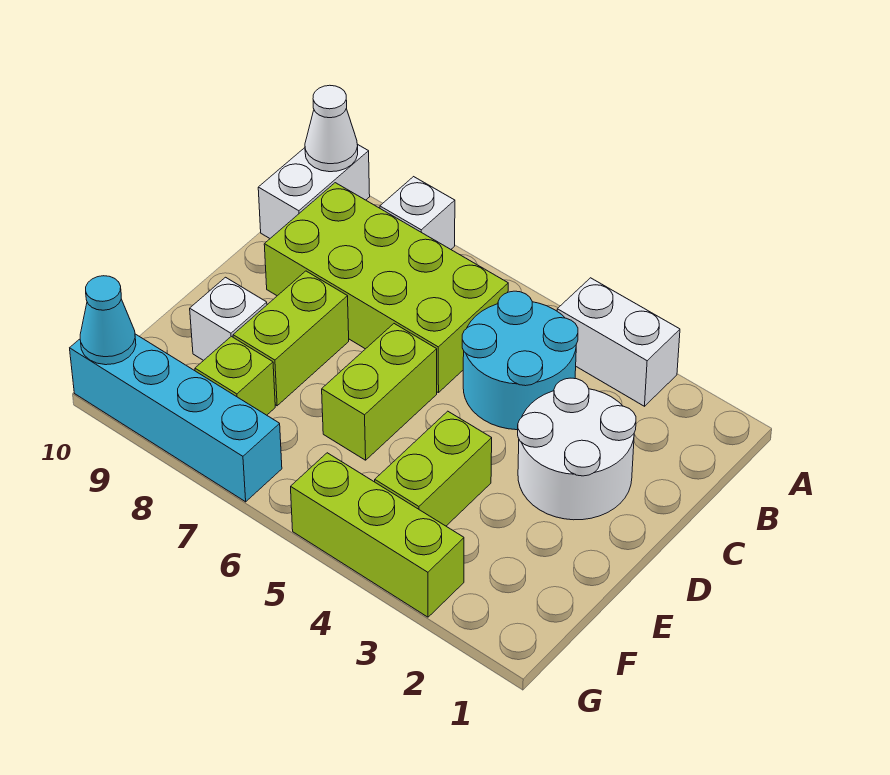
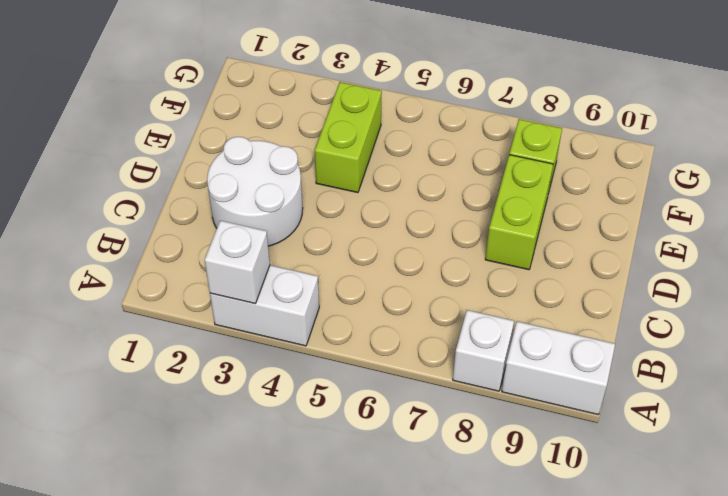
white brick A3 level 2 -> white brick E9 level 1
white brick A9:A10 level 1 -> white brick A10:B10 level 1
none -> cyan round brick B4:C5 level 1
none -> lime brick B6:C9 level 1
none -> lime brick D6:E6 level 1

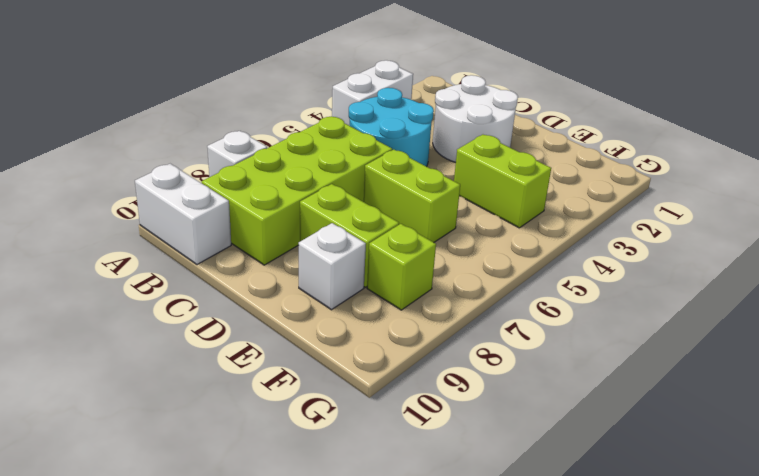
none -> lime brick G3:G5 level 1
none -> cyan brick G7:G10 level 1
none -> white cone A10 level 2

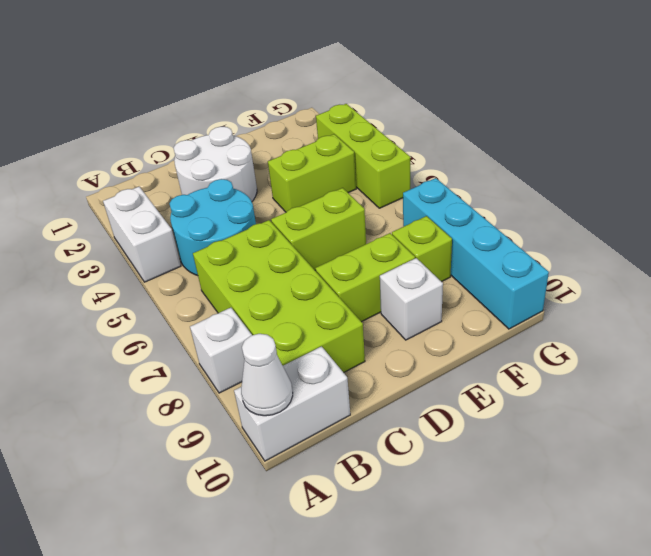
none -> cyan cone G10 level 2

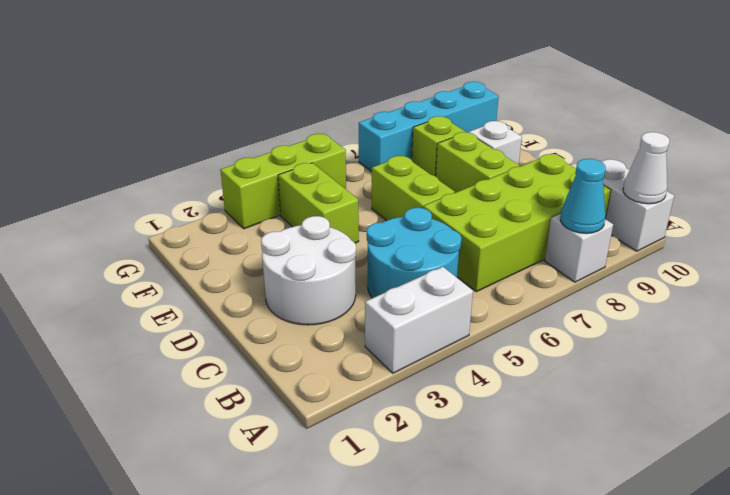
cyan cone A8 level 2 -> cyan cone G10 level 2

